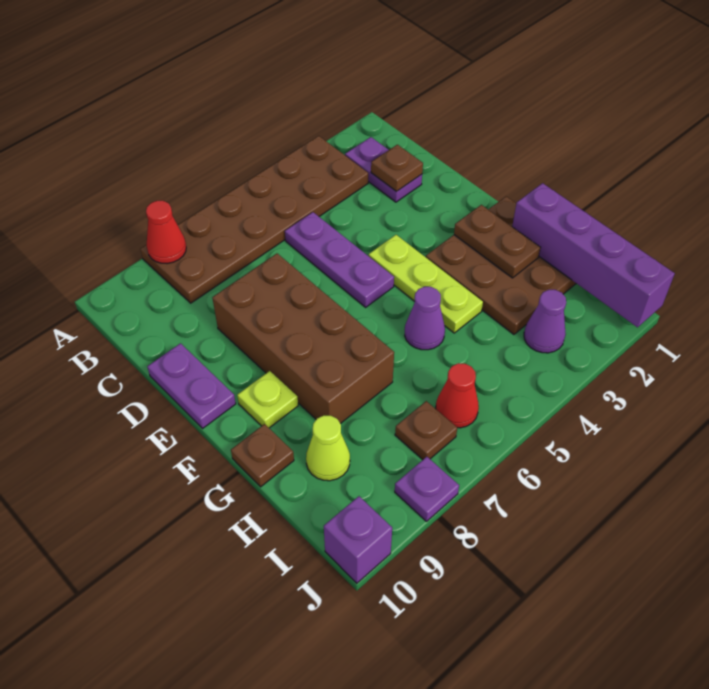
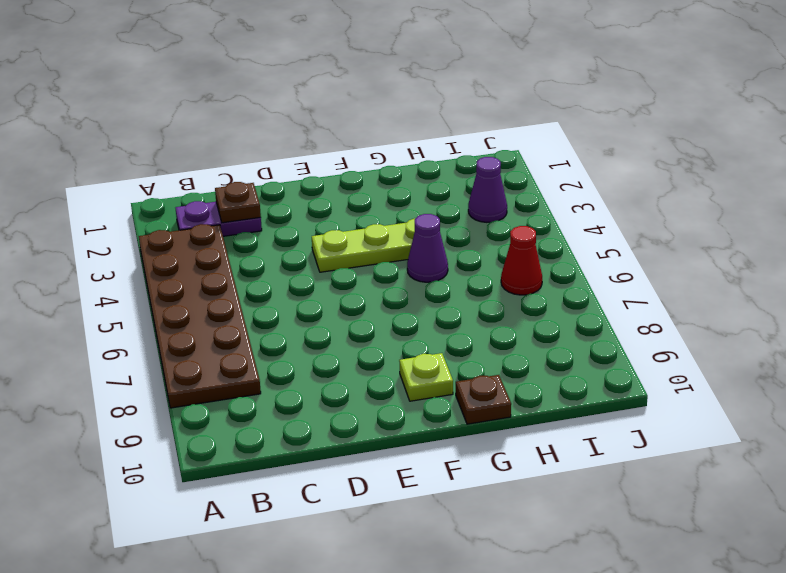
none -> purple plate C5:E5 level 1
none -> brown brick D7:G8 level 1
none -> purple plate D10:E10 level 1

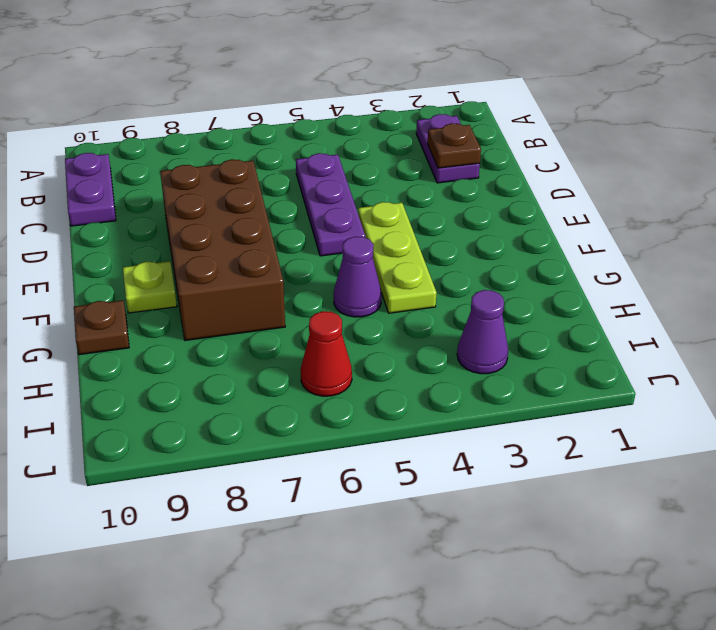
purple plate B10:C10 level 1 -> purple plate D10:E10 level 1
none -> brown plate A3:B8 level 1
none -> brown plate F1:H3 level 1
none -> lime cone H9 level 1

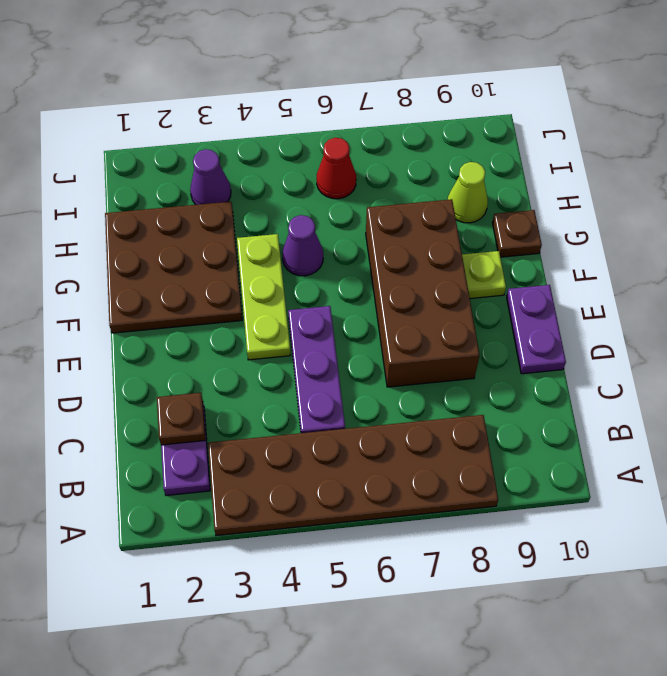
none -> brown plate I7 level 1
none -> purple plate J8 level 1
none -> purple brick J10 level 1

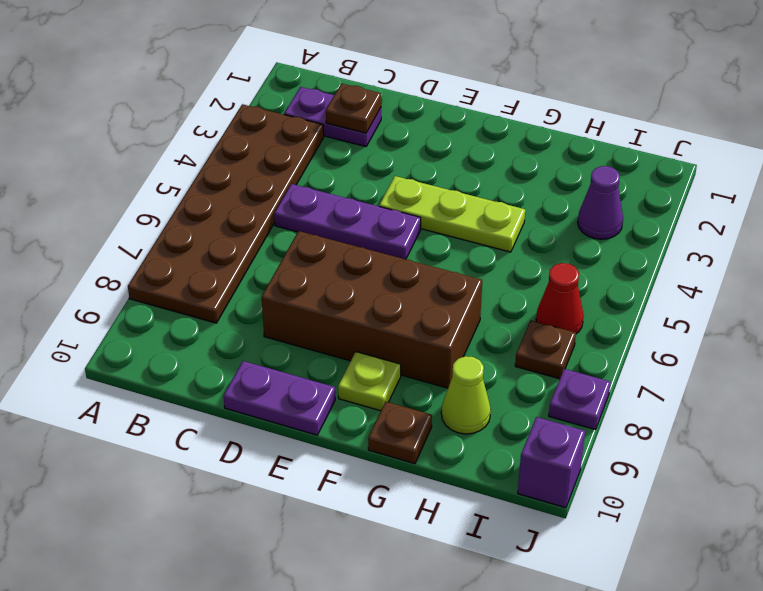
none -> brown plate F1:H3 level 1
none -> purple cone G5 level 1
none -> red cone A8 level 2

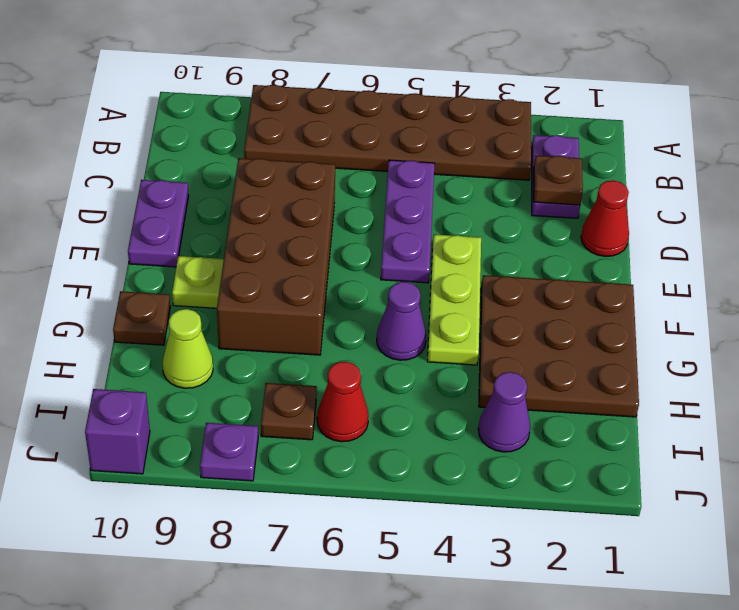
red cone D1 level 1 -> red cone A8 level 2
none -> brown plate F2:G2 level 2
none -> purple brick G1:J1 level 2

